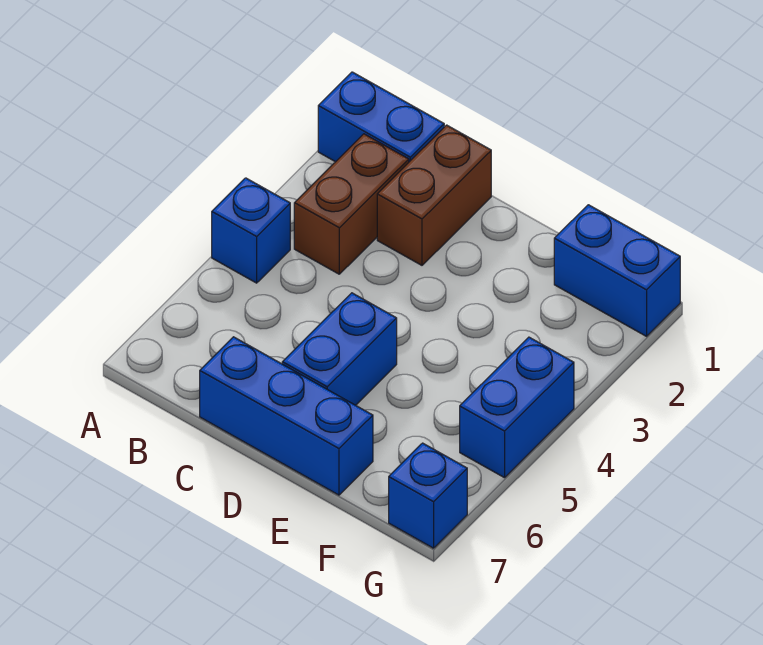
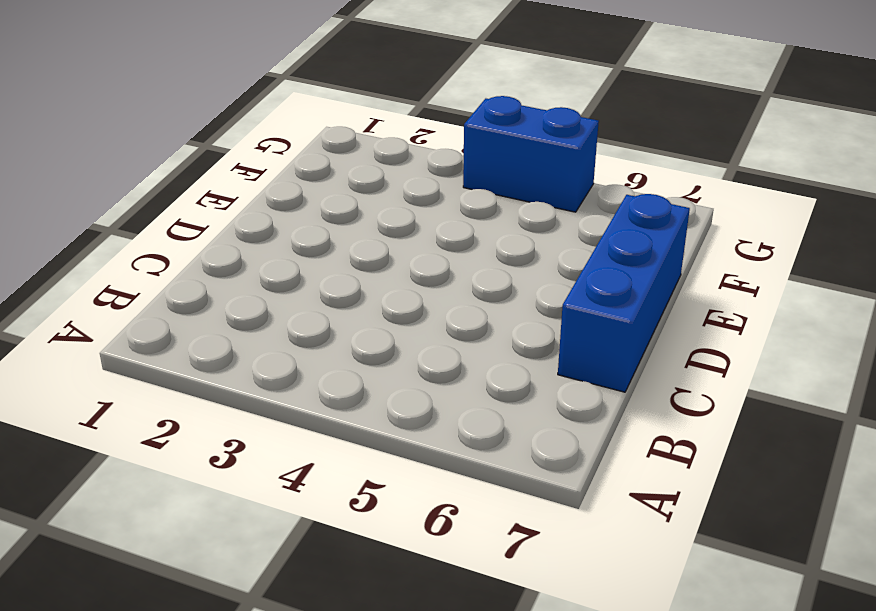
none -> blue brick A1:B1 level 1
none -> blue brick A4 level 1

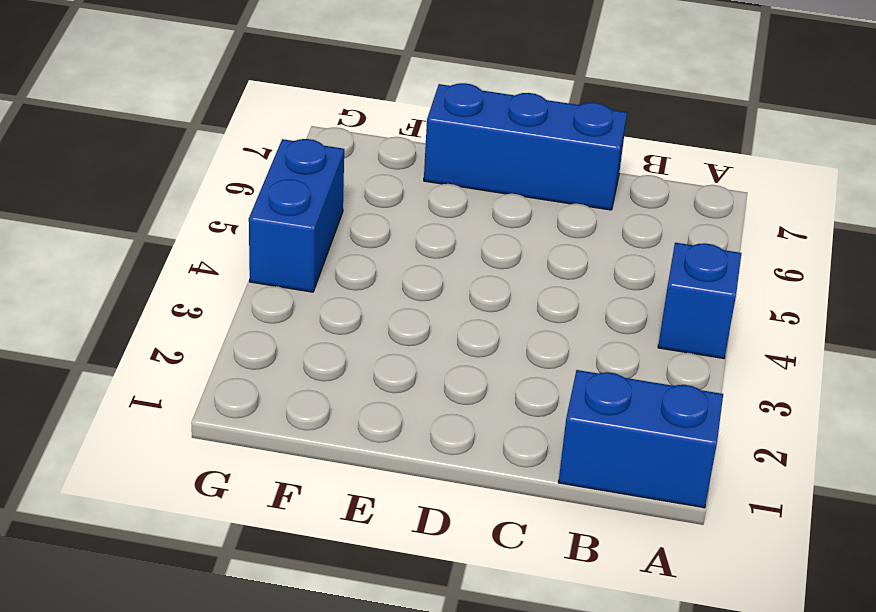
none -> brown brick B2:B3 level 1
none -> brown brick C1:C2 level 1

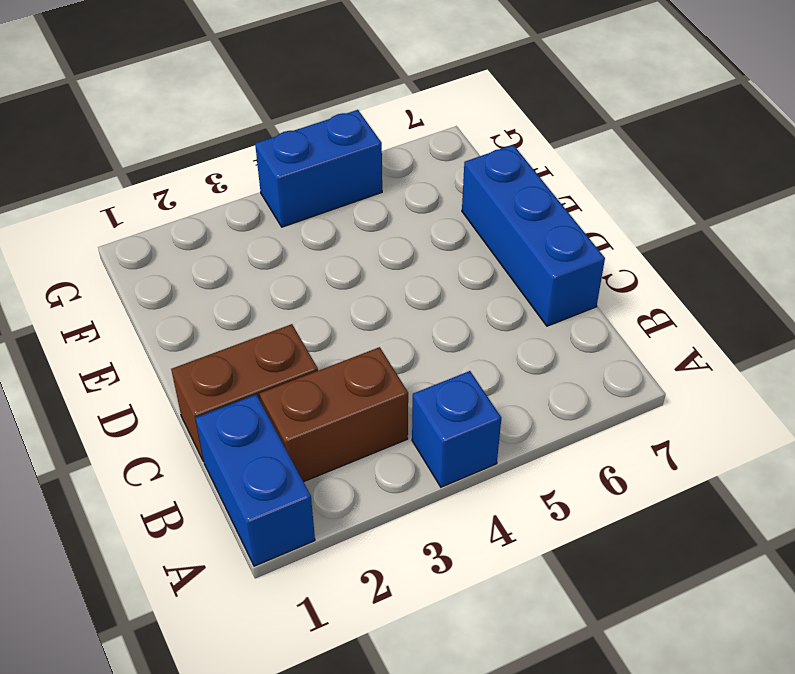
none -> blue brick D5:D6 level 1
none -> blue brick F1:G1 level 1

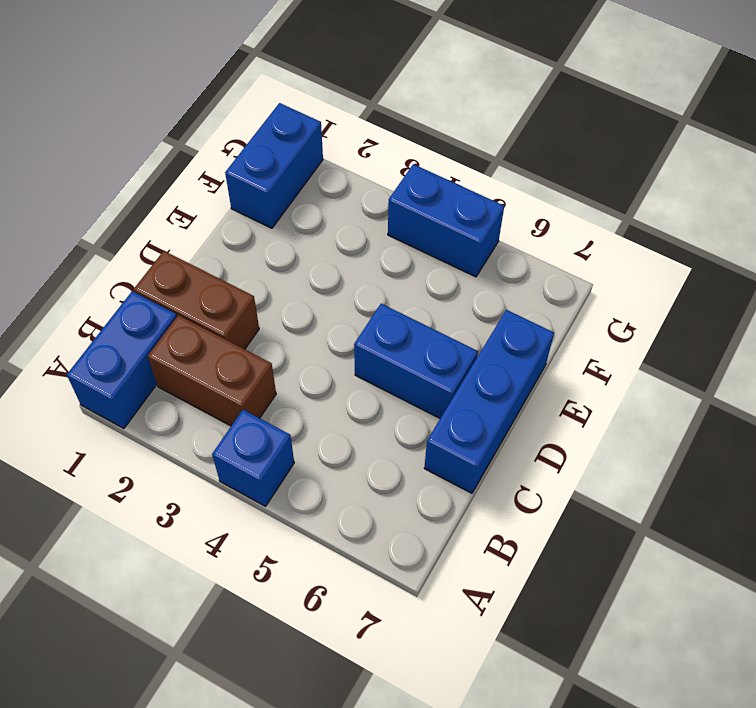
none -> blue brick G7 level 1

